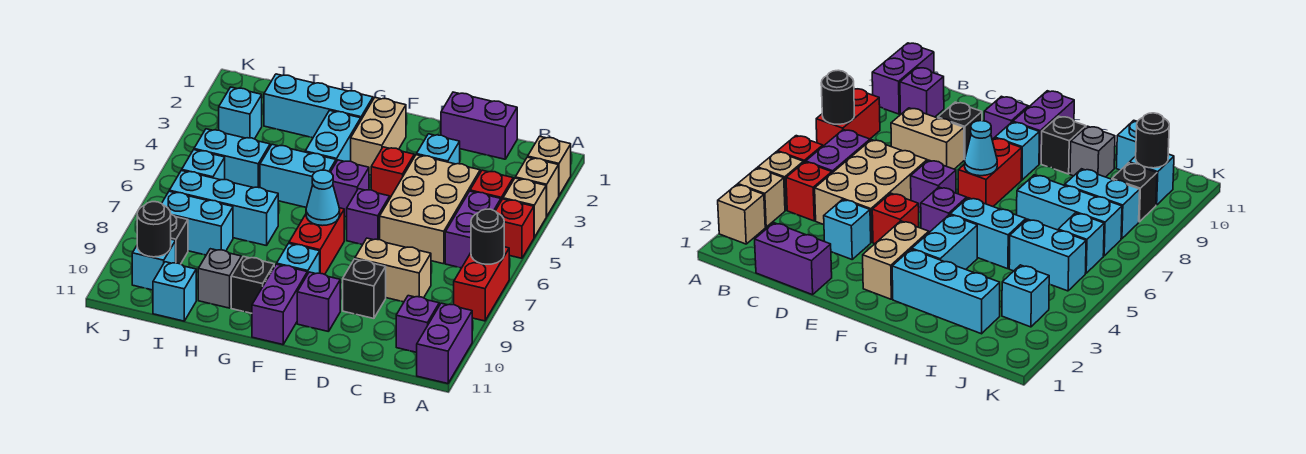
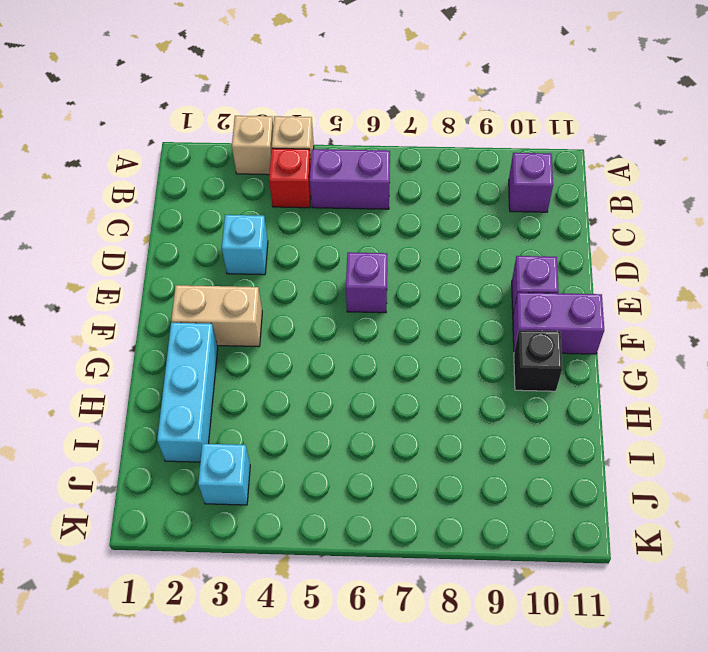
none -> tan brick A2 level 1
none -> red brick A5 level 1
none -> red brick A7:A8 level 1
none -> purple brick A10:A11 level 1

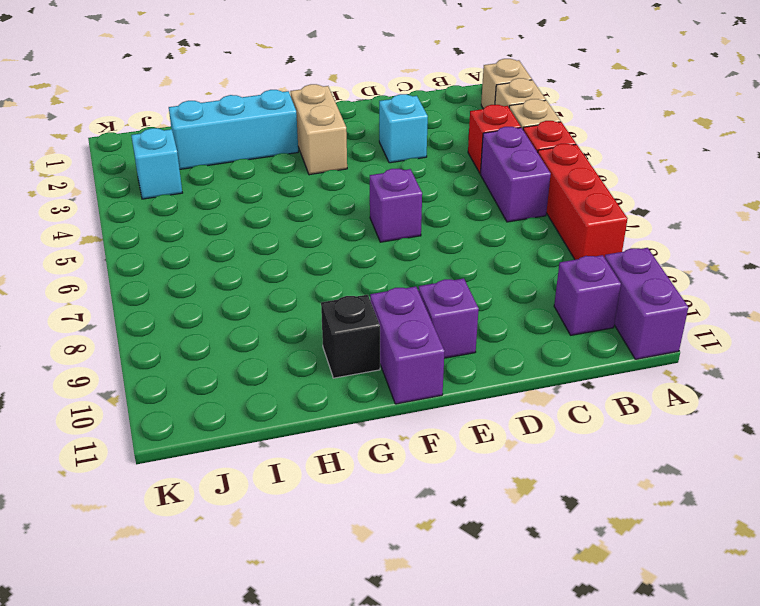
red brick A6:A8 level 1 -> red brick A7:A8 level 1
none -> purple brick C1:D1 level 1
none -> tan brick C4:D6 level 1
none -> tan brick C8:D8 level 1
none -> black brick D9 level 1

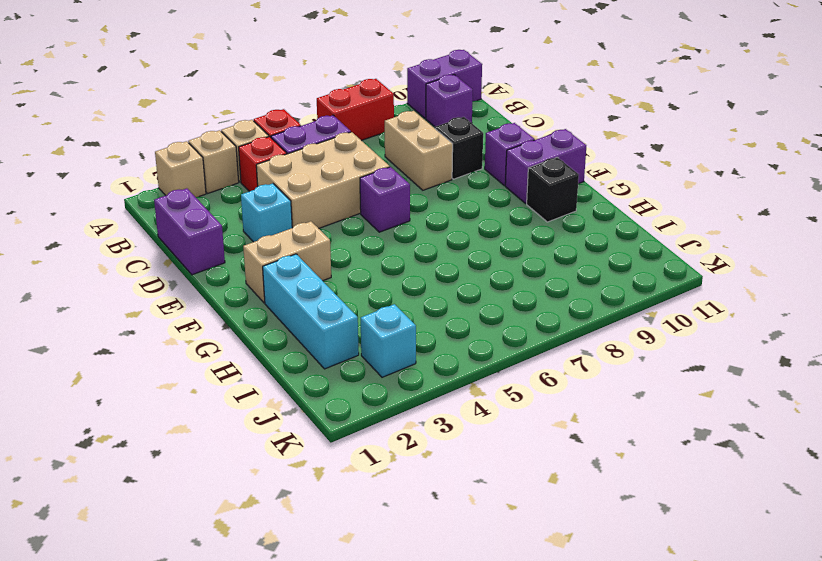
none -> red brick E4 level 1
none -> purple brick F5 level 1
none -> red brick F7:F8 level 1
none -> cyan brick F9 level 1

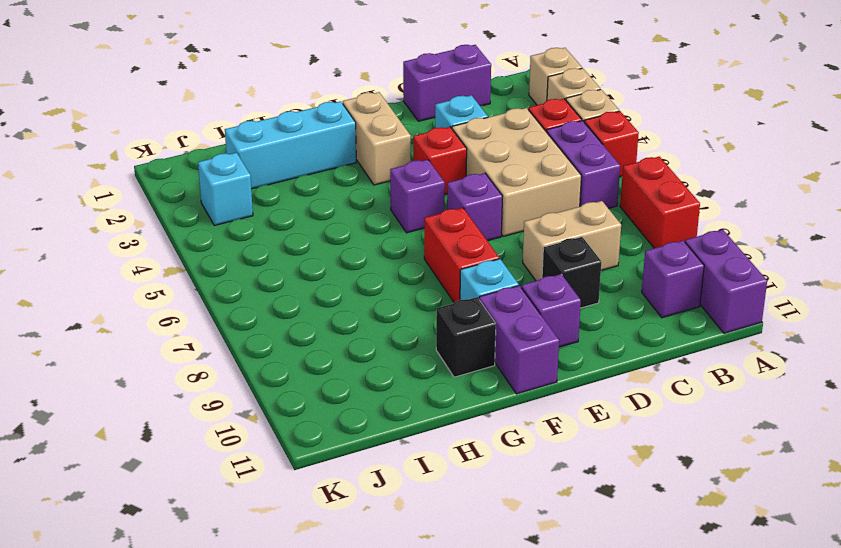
none -> cyan brick G3:G4 level 1
none -> cyan brick G5:H5 level 1
none -> cyan brick H7:J7 level 1
none -> grey brick H10 level 1

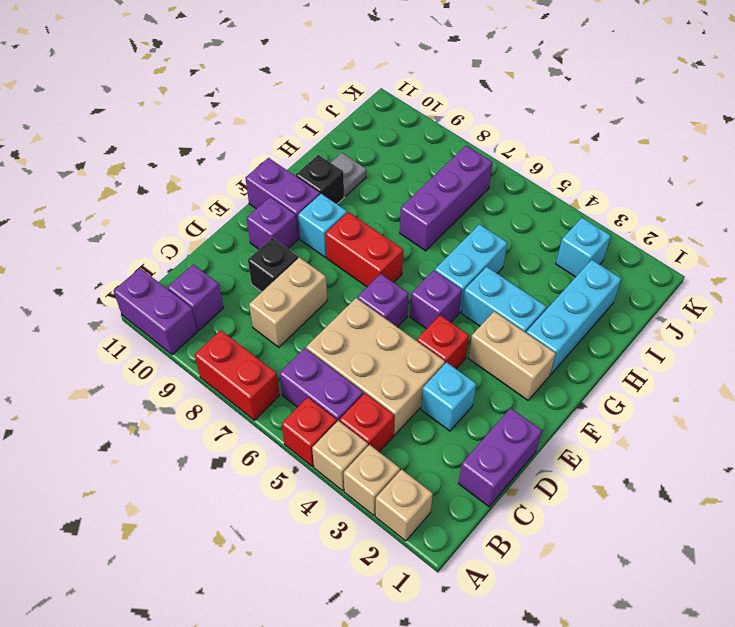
purple brick H7:J7 level 1 -> cyan brick H7:J7 level 1
grey plate H10 level 1 -> grey brick H10 level 1
none -> cyan brick I5:J5 level 1
none -> cyan brick I8:J8 level 1
none -> cyan brick I11 level 1
none -> cyan brick J6 level 1

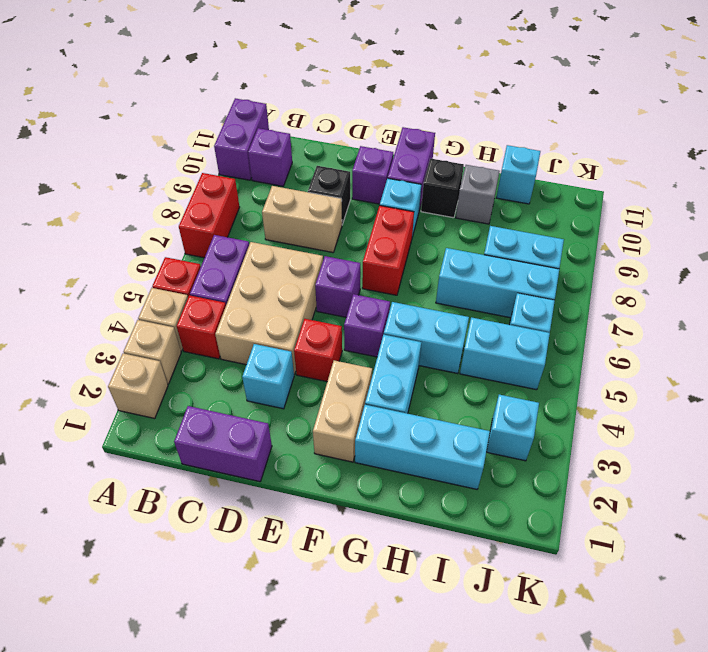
none -> black brick J9 level 1
none -> cyan brick J10 level 1
none -> black round brick A7 level 2
none -> cyan cone F7 level 2

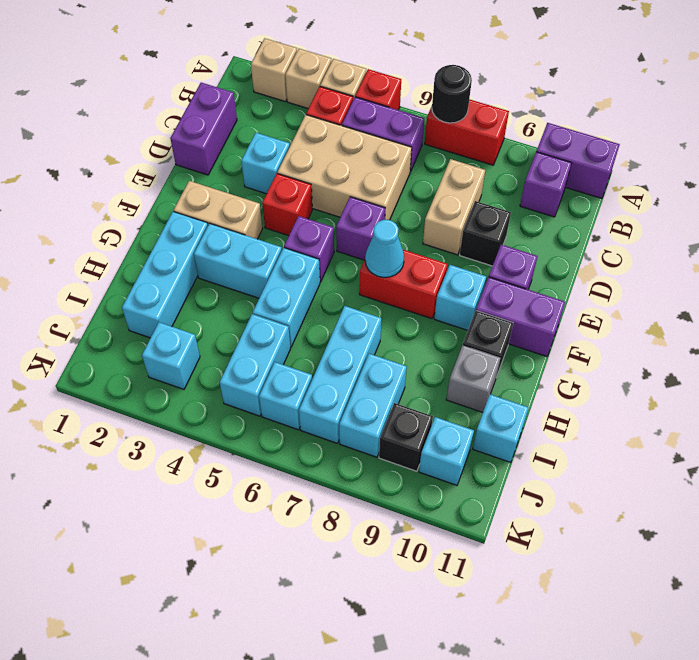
none -> black round brick J10 level 2

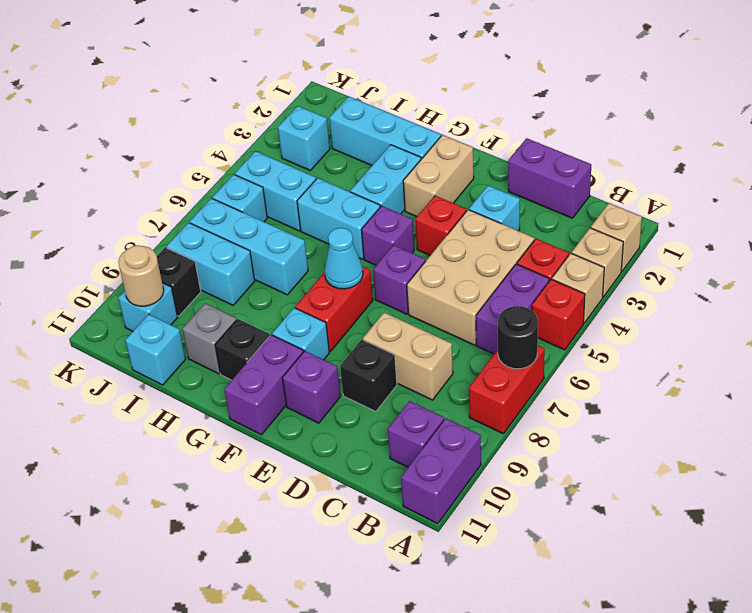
tan round brick J10 level 2 -> black round brick J10 level 2

